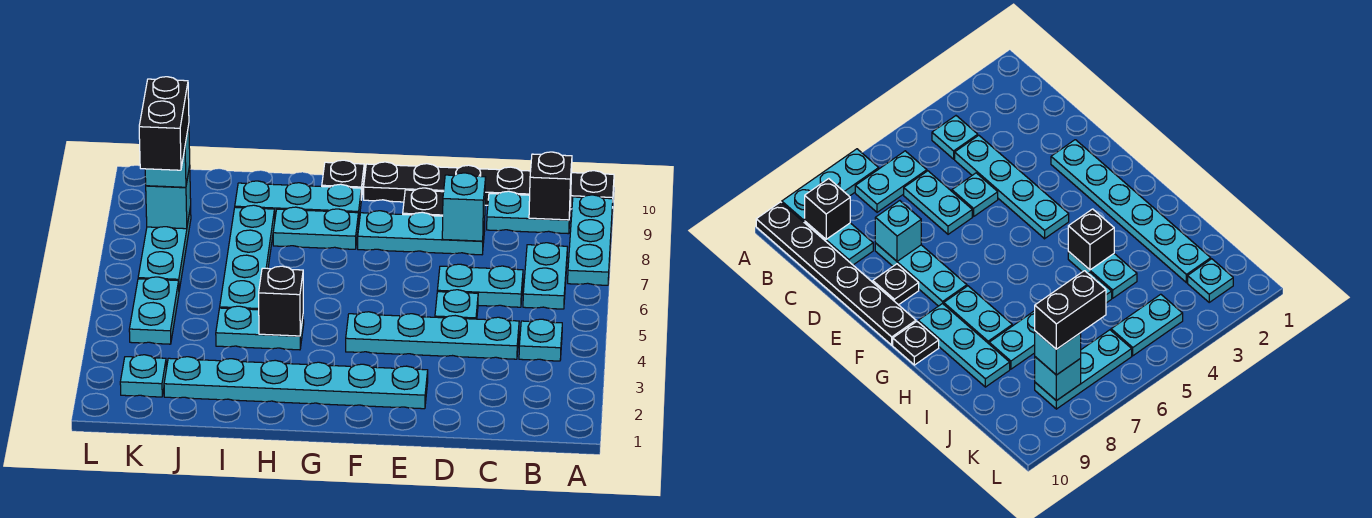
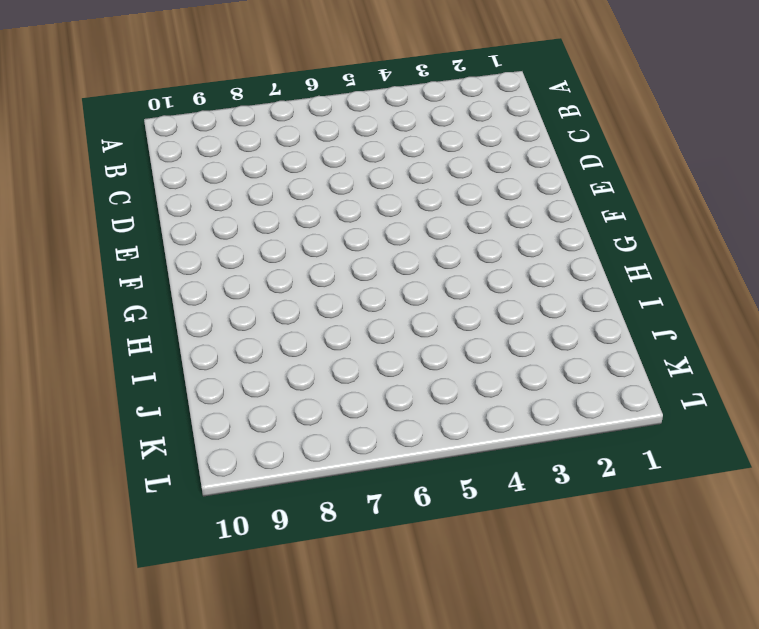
none -> cyan plate A7:A9 level 1
none -> black plate A10:F10 level 1
none -> cyan plate B4 level 1

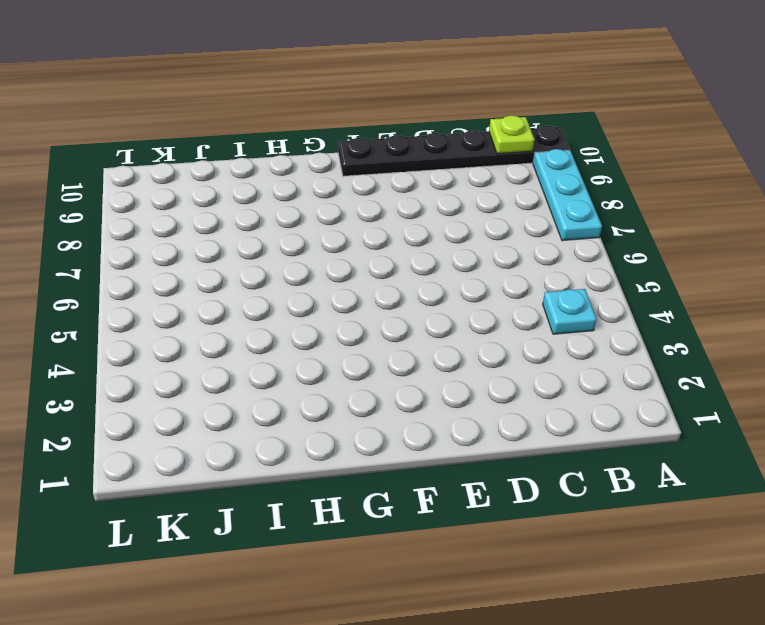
lime plate B10 level 2 -> none
none -> cyan plate B6:B7 level 1
none -> cyan plate B9:C9 level 1
none -> cyan plate C4:F4 level 1

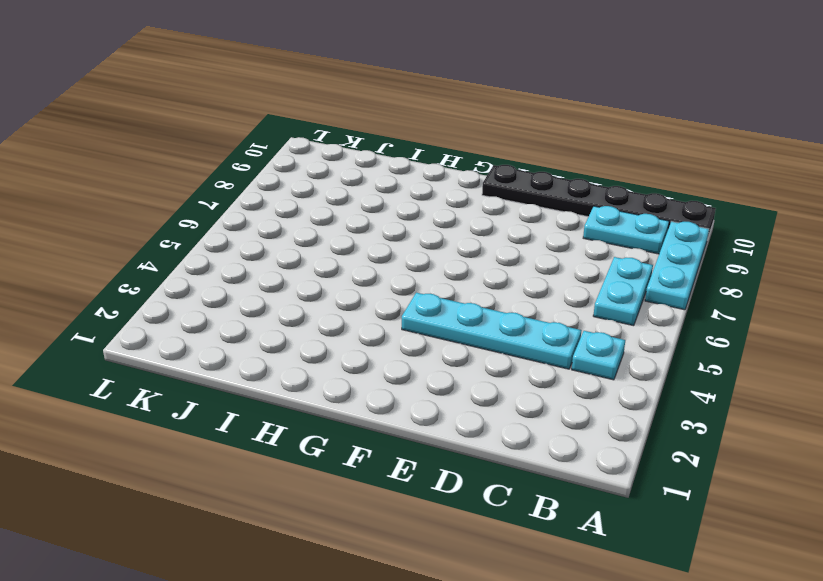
none -> cyan plate C6:D6 level 1
none -> cyan plate D5 level 1
none -> cyan plate D8:F8 level 1

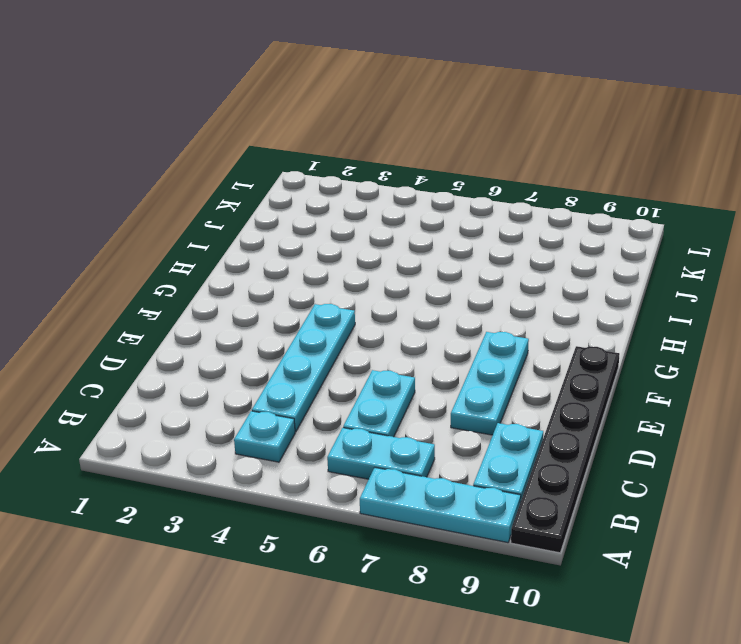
none -> cyan plate D5 level 1
none -> cyan plate E2:J2 level 1
none -> black plate E9 level 1

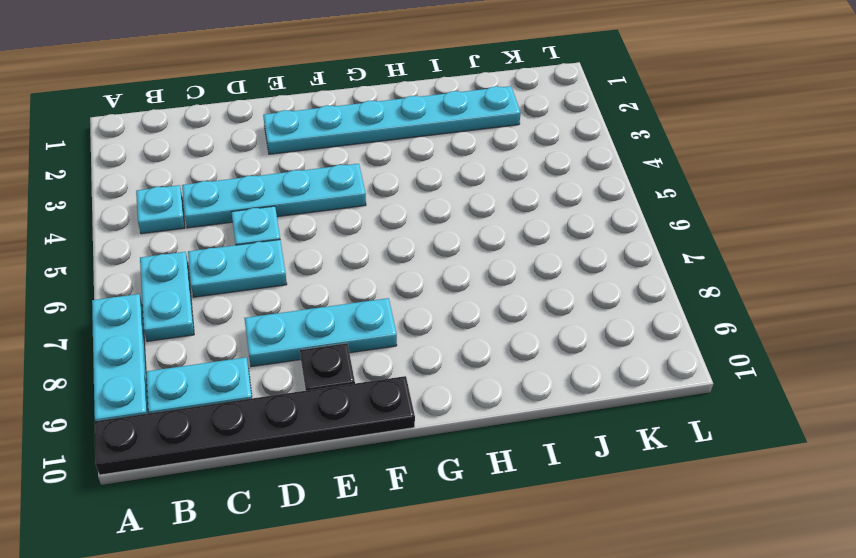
none -> cyan plate G8:H8 level 1
none -> cyan plate G9:I9 level 1
none -> black plate G10 level 1

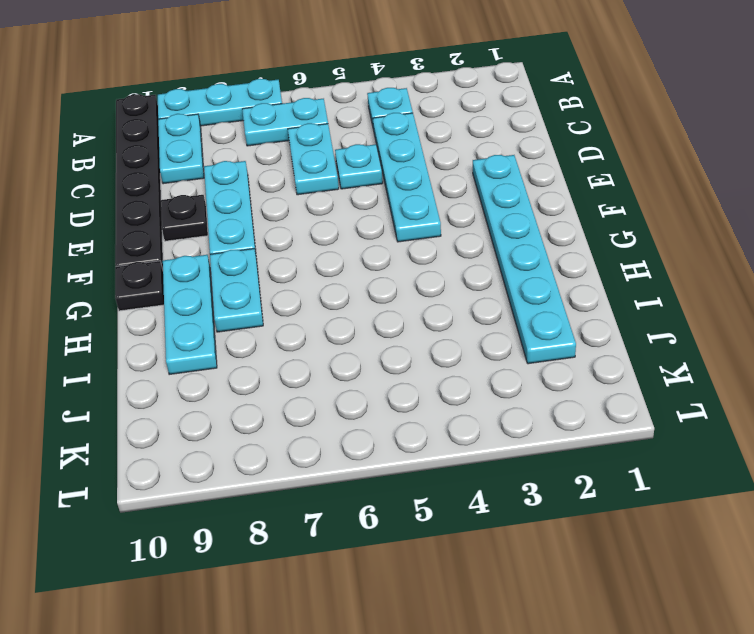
none -> cyan plate H4:I4 level 1
none -> cyan plate I5:I8 level 1
none -> cyan plate K2 level 1

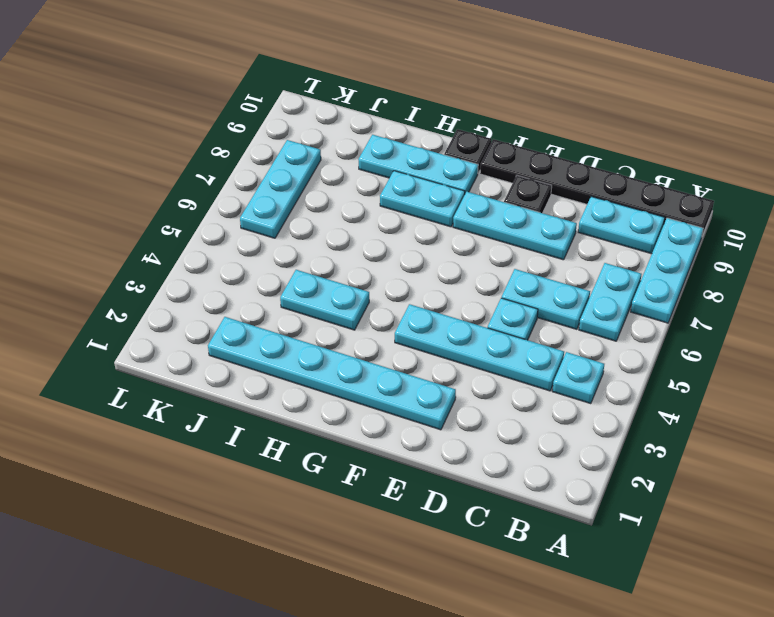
none -> cyan plate I5:I8 level 1
none -> cyan plate K2 level 1
none -> cyan plate K4:K5 level 1

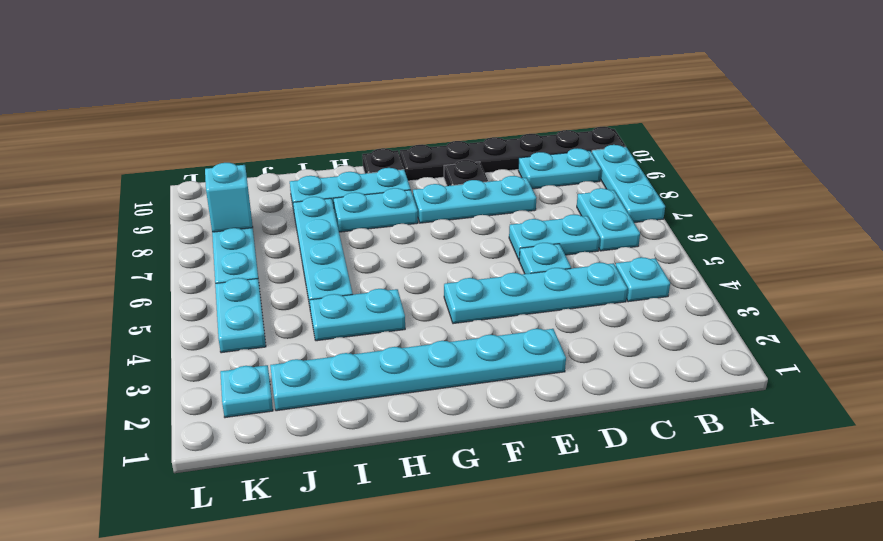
none -> black brick B9 level 2
none -> cyan brick D8 level 2
none -> black brick H4 level 2

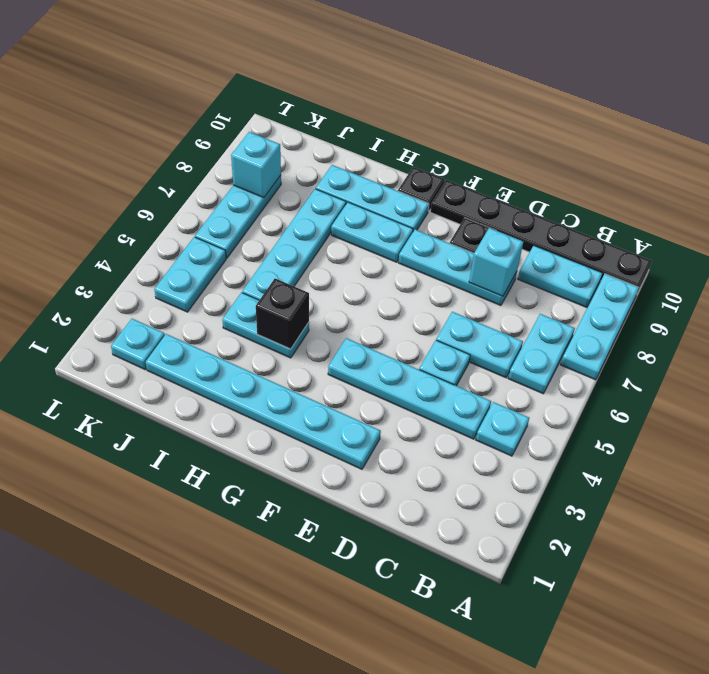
none -> black brick B9 level 2
none -> cyan brick K8 level 3
none -> black brick K7:K8 level 4

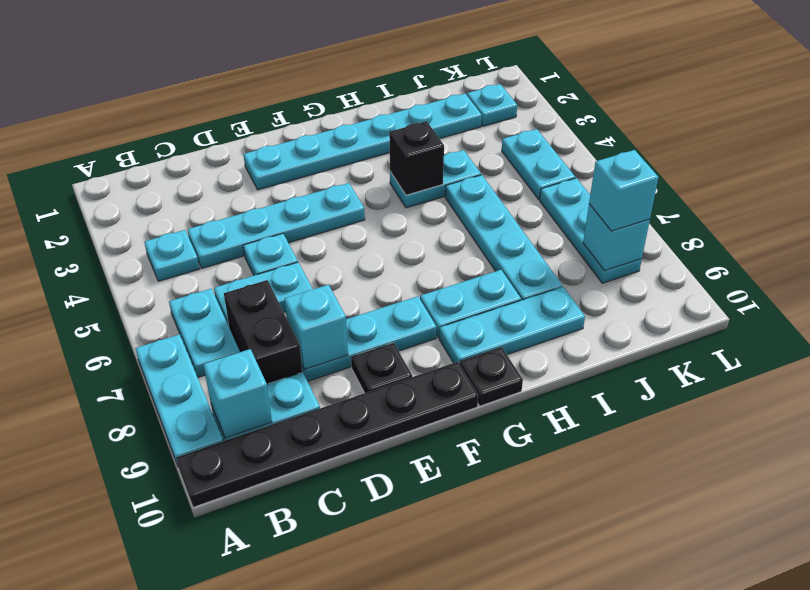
cyan brick B9 level 2 -> black brick B9 level 2
black brick C7:C8 level 1 -> black brick K7:K8 level 4

